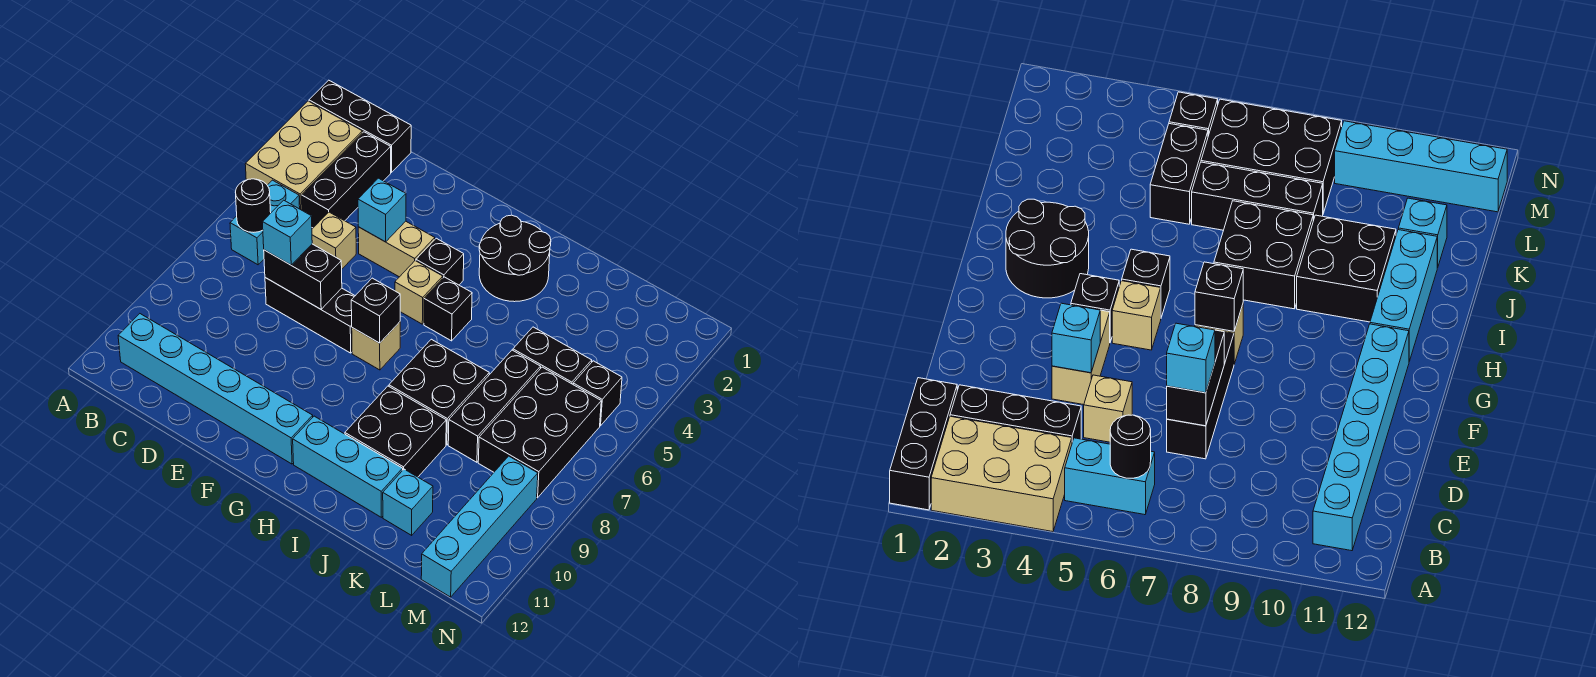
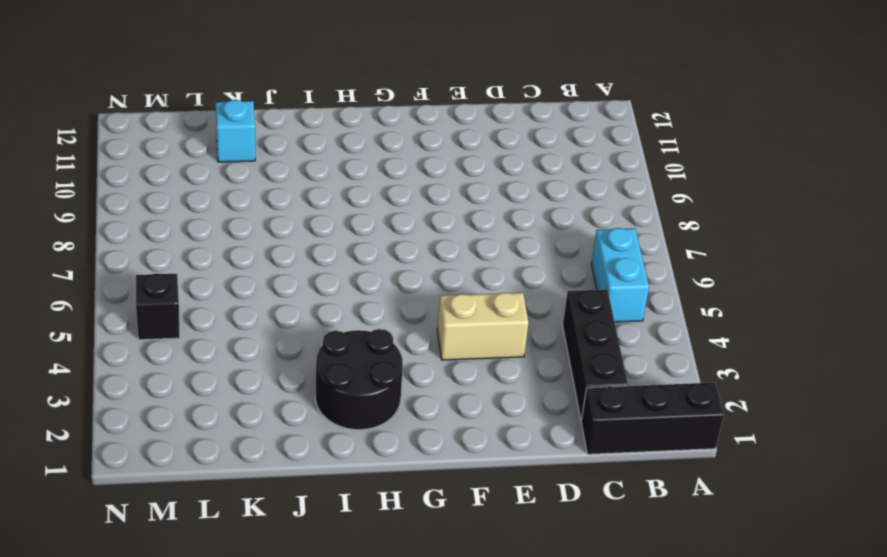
none -> tan brick A2:B4 level 1
none -> cyan brick B11:G11 level 1
none -> tan brick D5 level 1

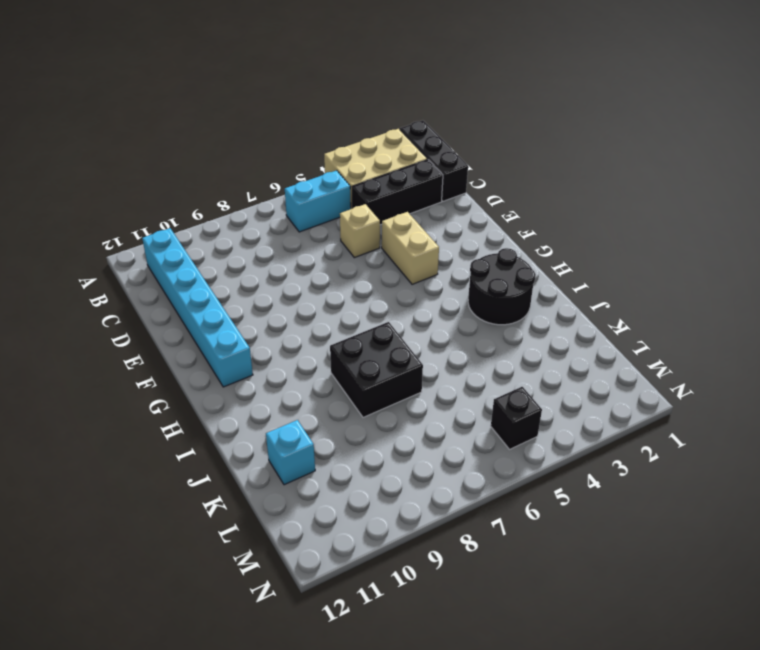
none -> black brick D7:F7 level 1
none -> black brick G4 level 1
none -> tan brick G5 level 1

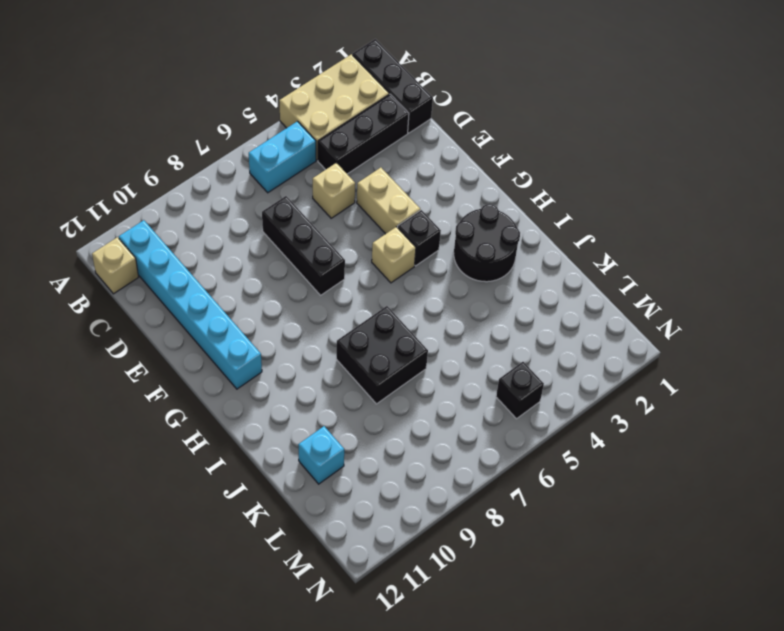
tan brick B12 level 1 -> tan brick G7 level 1
none -> black brick H5 level 1
none -> cyan brick H11:J11 level 1
none -> black brick I9:J10 level 1

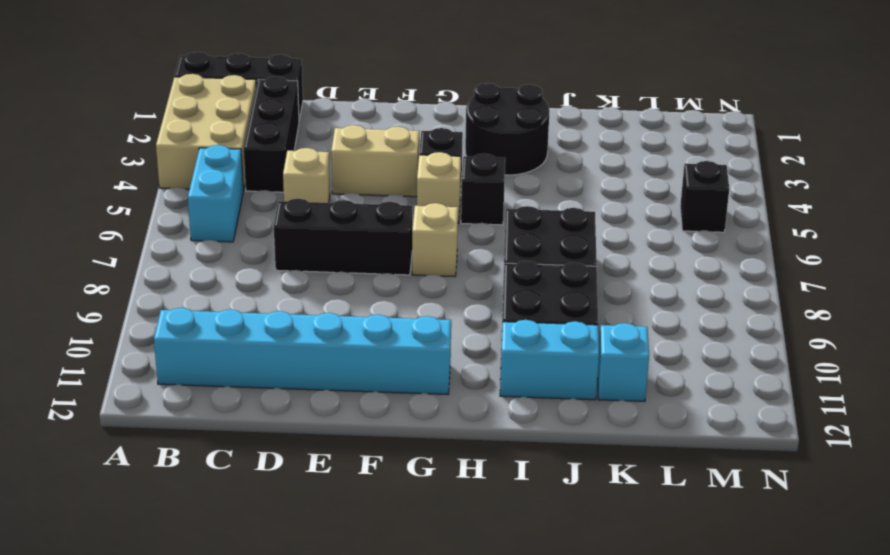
cyan brick I11:J11 level 1 -> cyan brick H11:J11 level 1
none -> black brick K5:L5 level 1
none -> black brick K6:K8 level 1
none -> black brick L6:M8 level 1

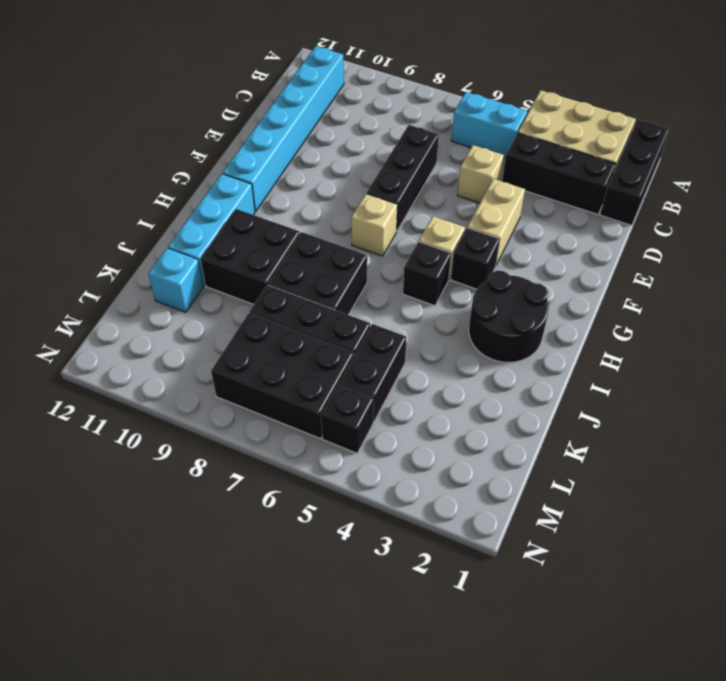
none -> cyan brick M9:M12 level 1
none -> black round brick B6 level 2
none -> black brick D7:E7 level 2

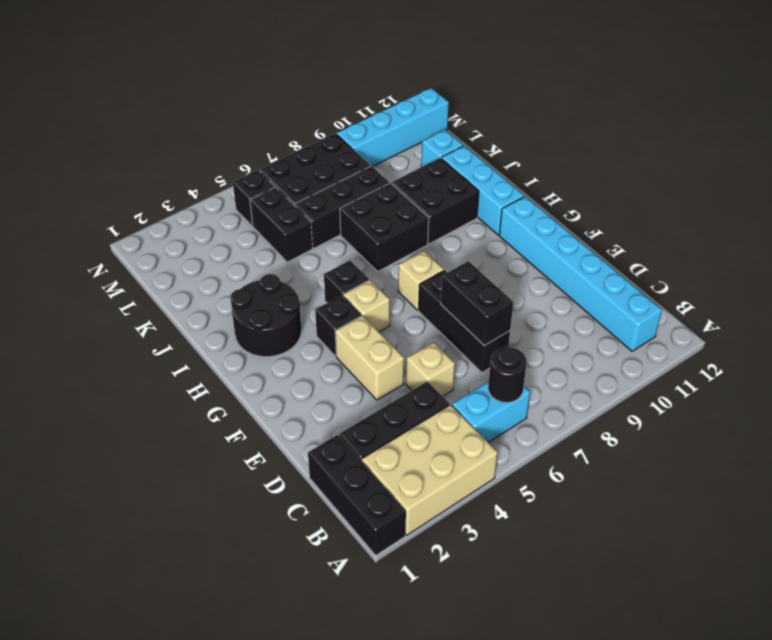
none -> cyan brick E4 level 2
none -> black brick G7 level 2
none -> cyan brick D7 level 3

